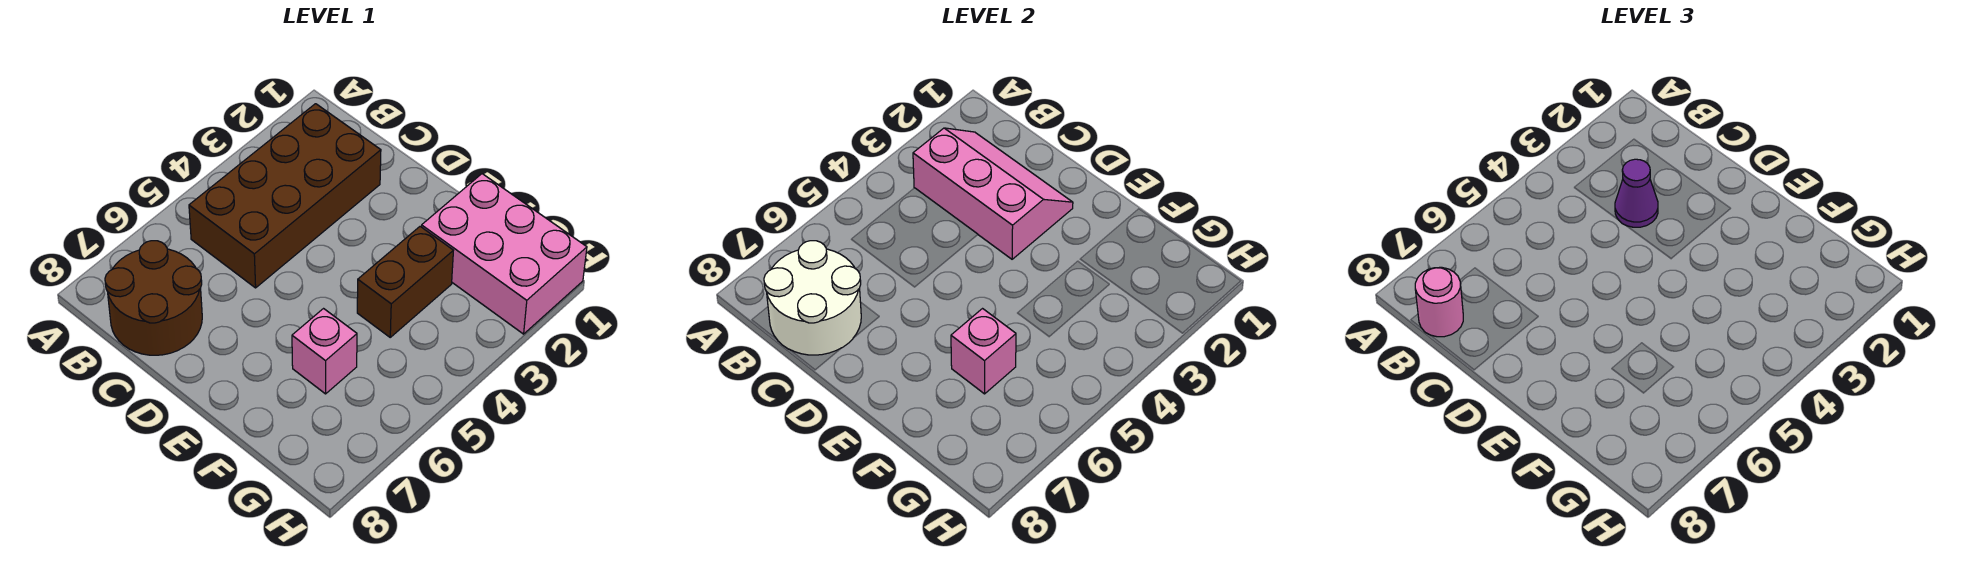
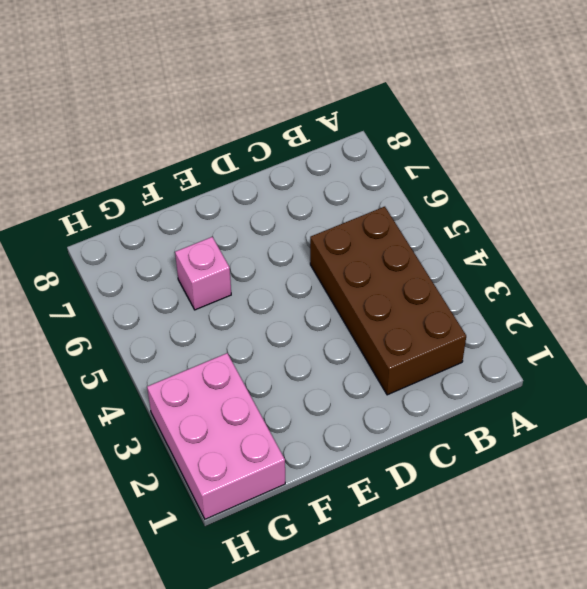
pink brick G1:H3 level 1 -> pink brick F1:H2 level 1
none -> brown round brick B7:C8 level 1
none -> brown brick F3:F4 level 1

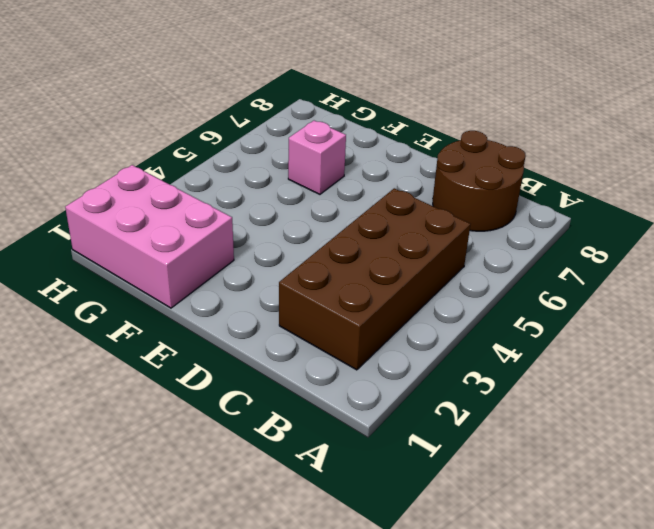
none -> brown brick F3:F4 level 1
none -> pink slope B2:D3 level 2 top 3

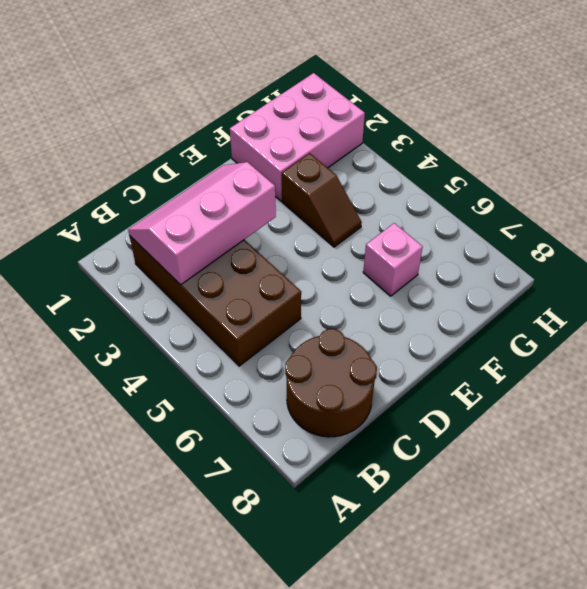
brown slope F3:F4 level 1 top 3 -> brown brick F3:F4 level 1
none -> white round brick B7:C8 level 2
none -> pink brick F6 level 2

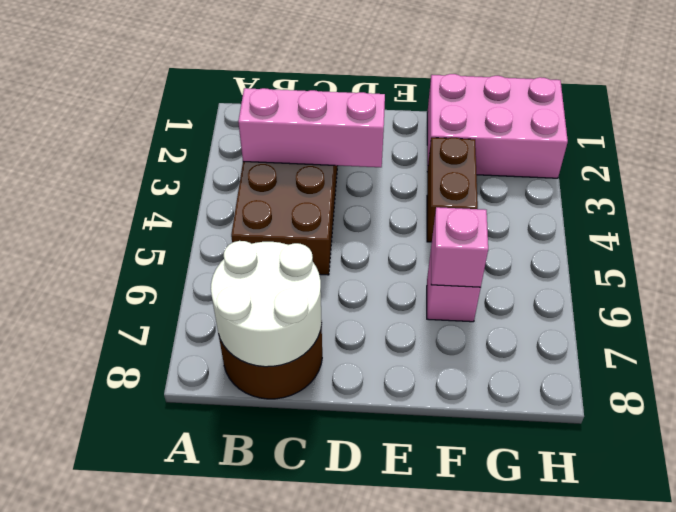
none -> pink round brick B8 level 3
none -> purple cone C3 level 3

